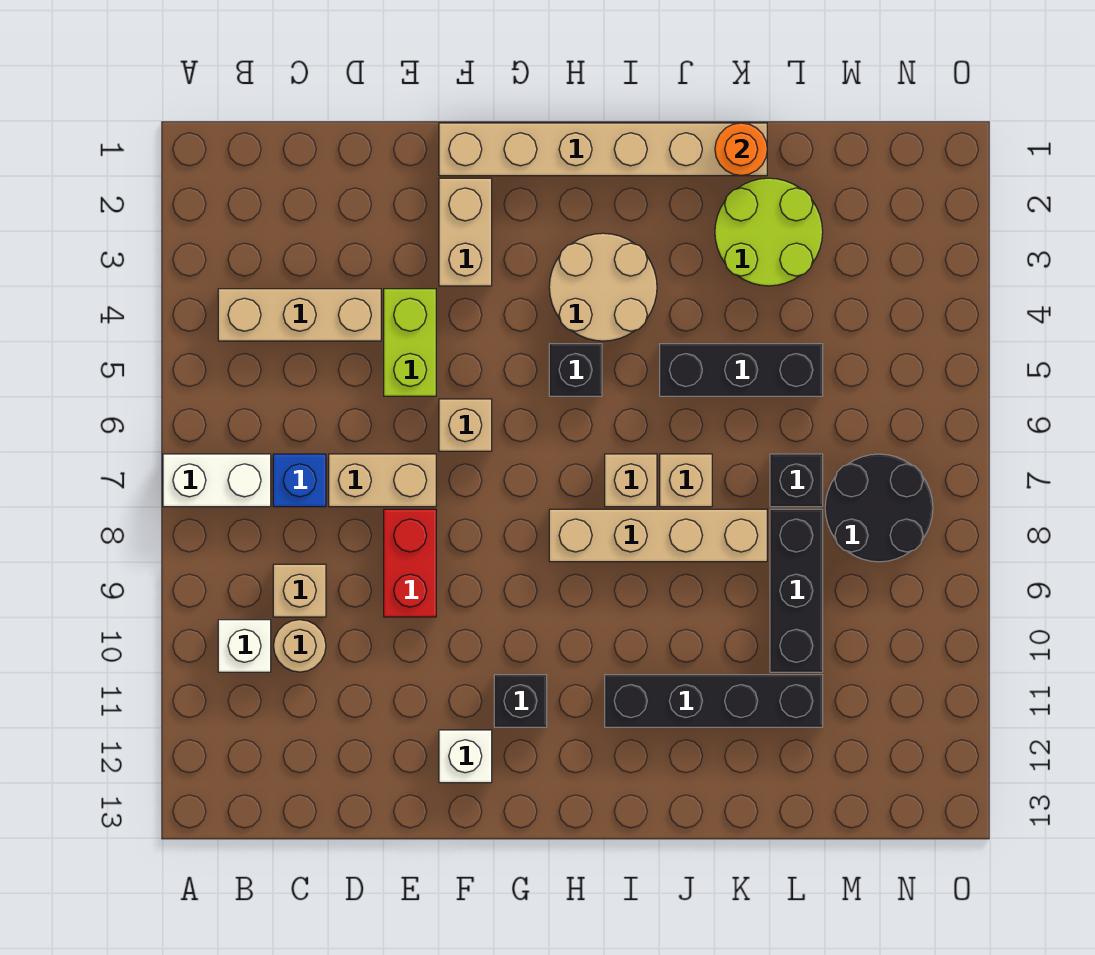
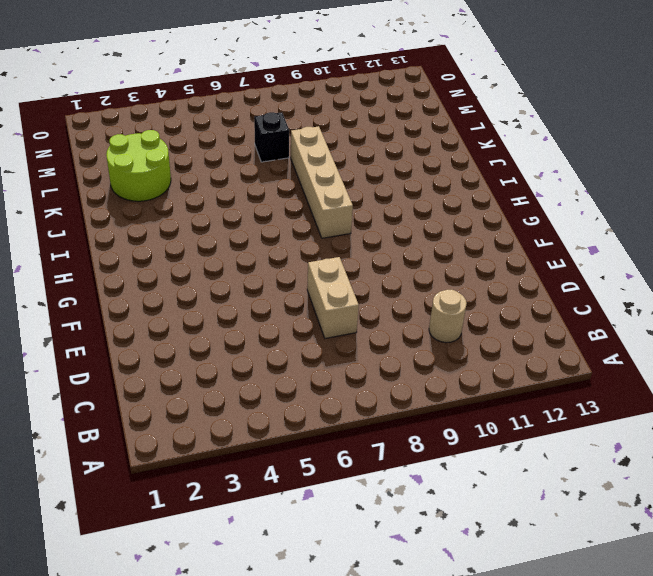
none -> white brick A7:B7 level 1
none -> tan brick B4:D4 level 1
none -> white brick B10 level 1

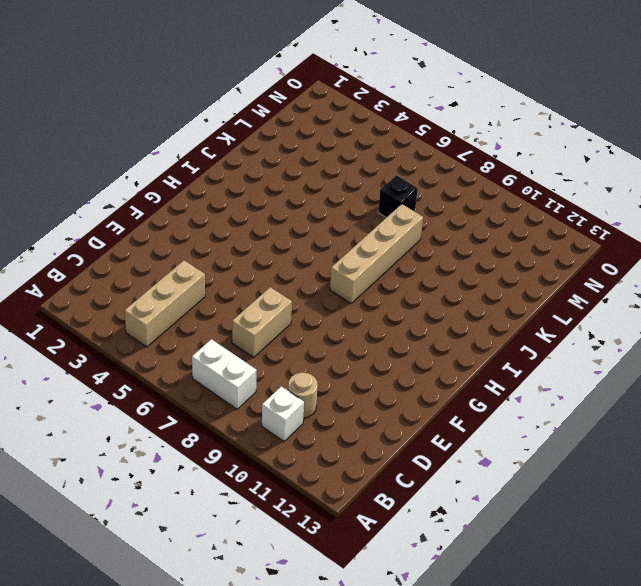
white brick B7:B8 level 1 -> white brick A7:B7 level 1
none -> blue brick C7 level 1
none -> tan brick C9 level 1
none -> lime brick E4:E5 level 1

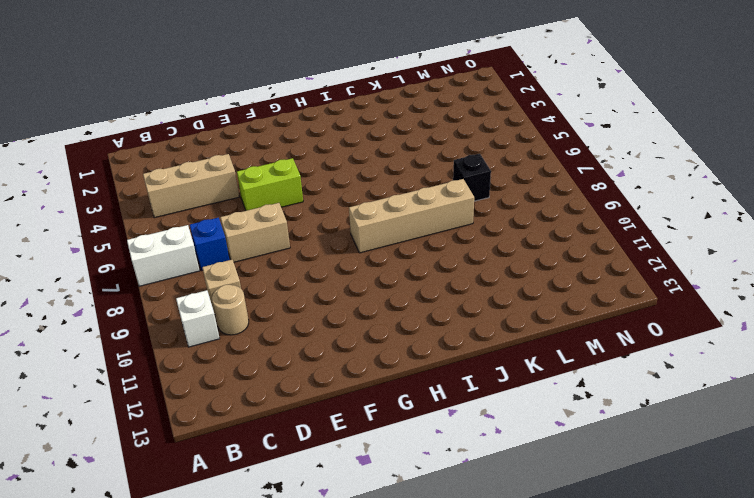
lime brick E5:F5 level 1 -> lime brick E4:E5 level 1
none -> red brick E8:E9 level 1
none -> tan brick F1:K1 level 1
none -> tan brick F2:F3 level 1

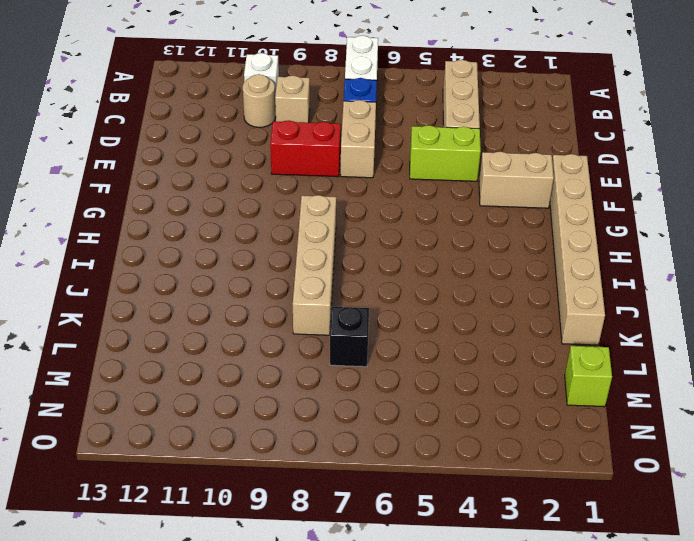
lime brick M1 level 1 -> none
none -> tan brick F6 level 1
none -> white brick F12 level 1
none -> black brick G11 level 1

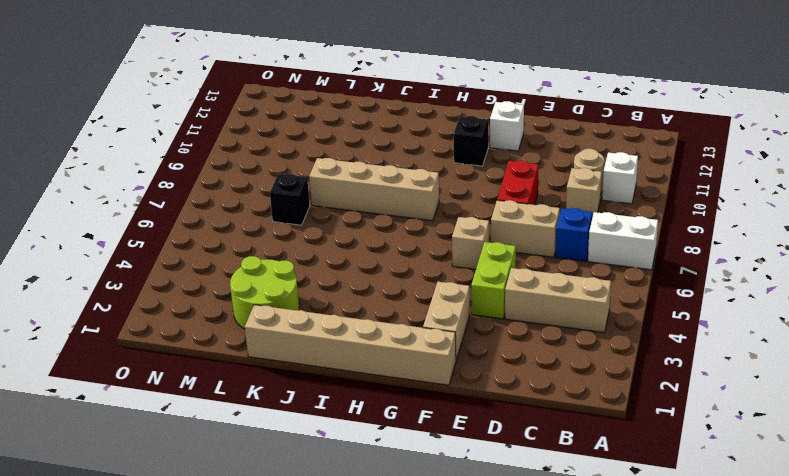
none -> tan round brick H3:I4 level 1
none -> black brick H5 level 1
none -> tan brick I7 level 1

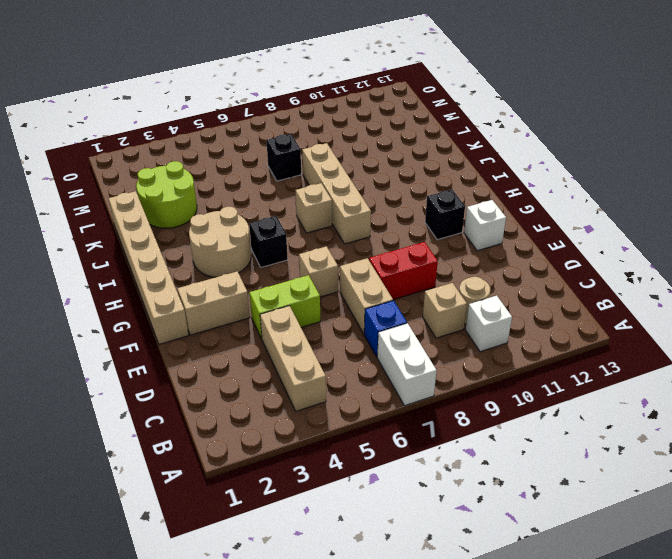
none -> black brick I11:L11 level 1
none -> black brick J5:L5 level 1
none -> tan brick J7 level 1

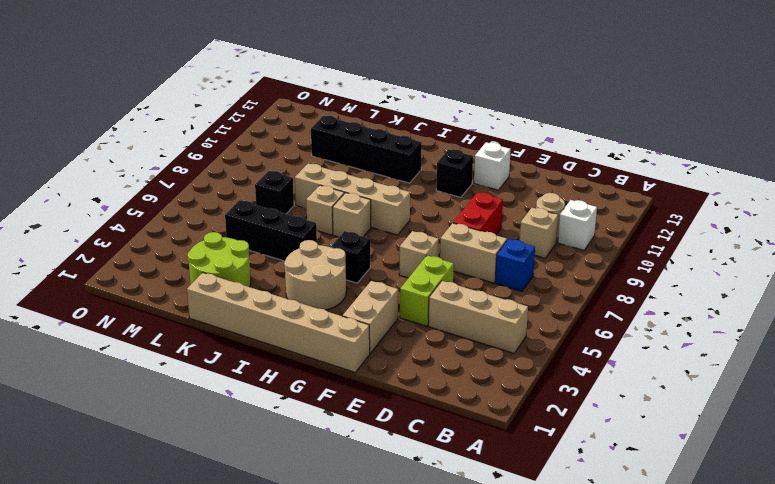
none -> white brick A7:B7 level 1
none -> black brick L8:L10 level 1
none -> black round brick M7:N8 level 1

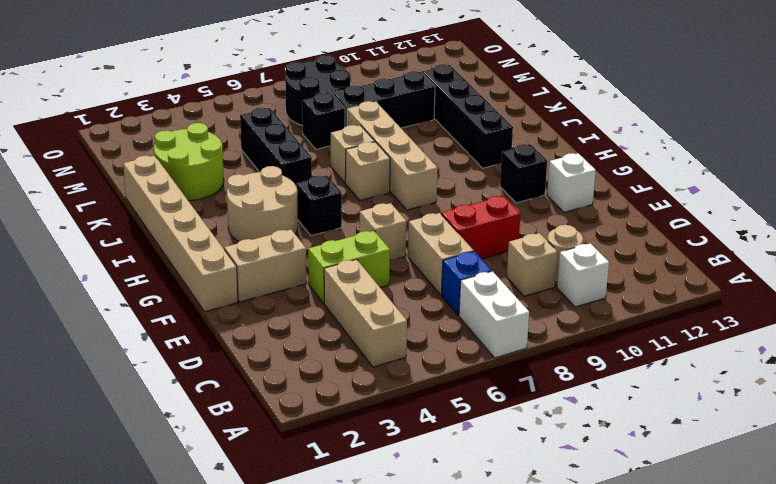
none -> orange round brick K1 level 2

